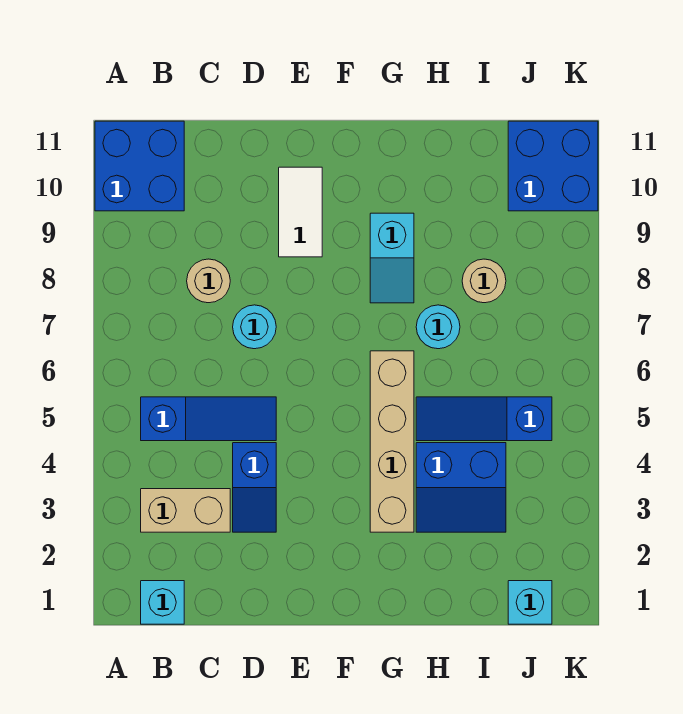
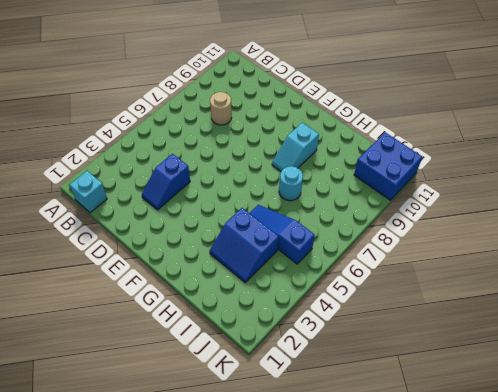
none -> blue brick A10:B11 level 1
none -> tan brick B3:C3 level 1
none -> blue slope B5:D5 level 1 top B

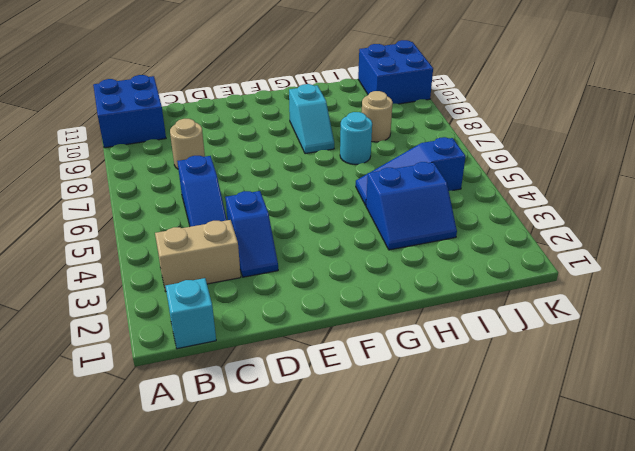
blue slope C4:C6 level 1 top 6 -> blue slope B5:D5 level 1 top B
none -> cyan round brick D7 level 1
none -> white tile E9:E10 level 1
none -> tan brick G3:G6 level 1

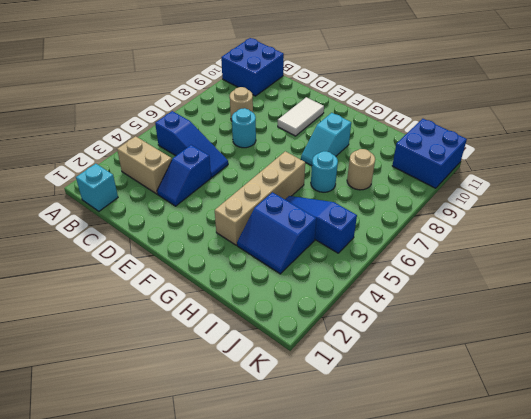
none -> cyan brick J1 level 1

